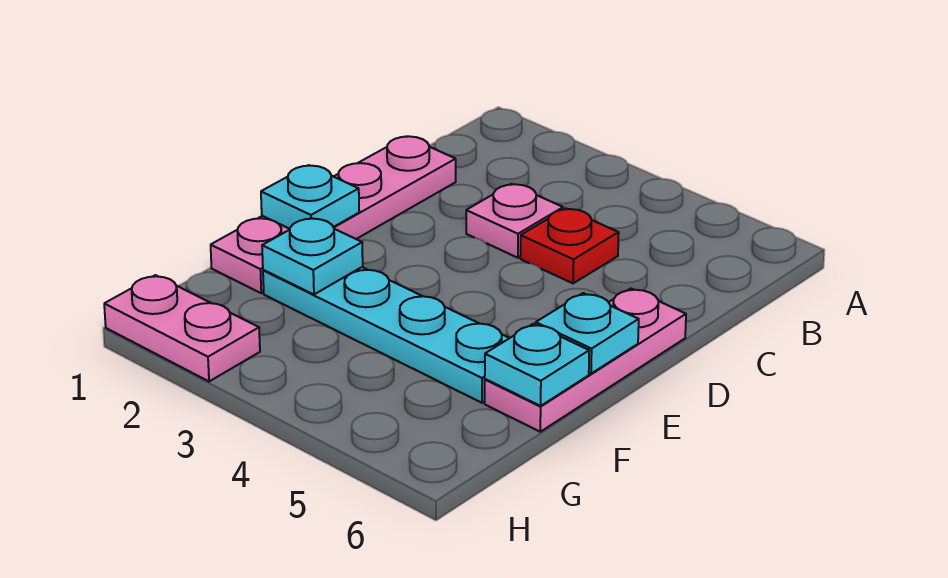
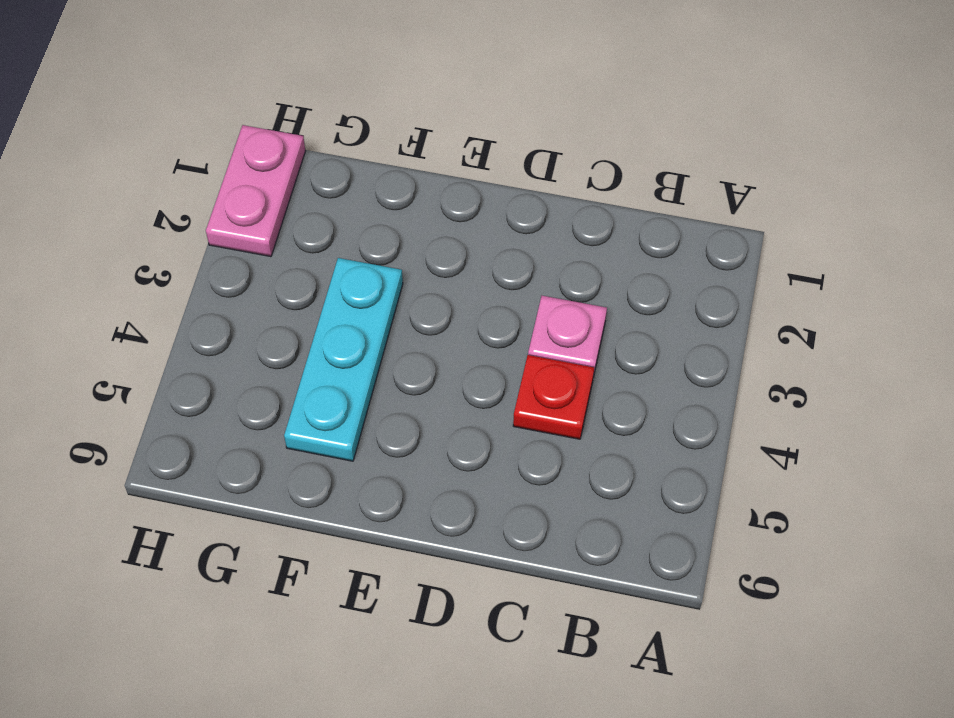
cyan plate F3:F5 level 1 -> cyan plate F2:F5 level 1
none -> pink plate C1:F1 level 1
none -> pink plate D6:F6 level 1

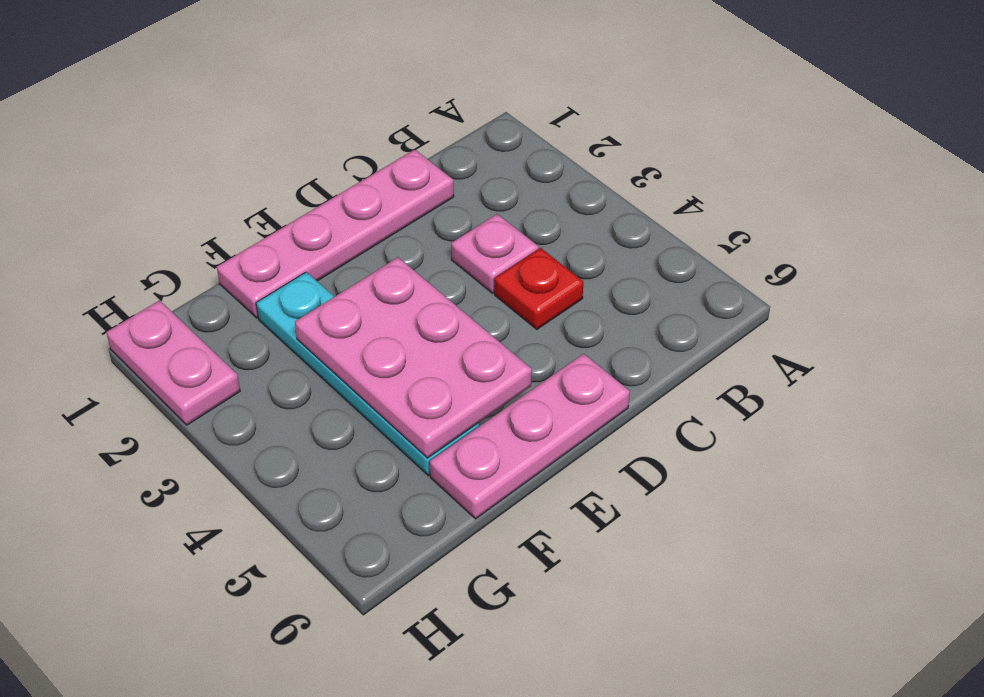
pink plate E3:F5 level 2 -> none
none -> cyan plate E1 level 2
none -> cyan plate E6 level 2

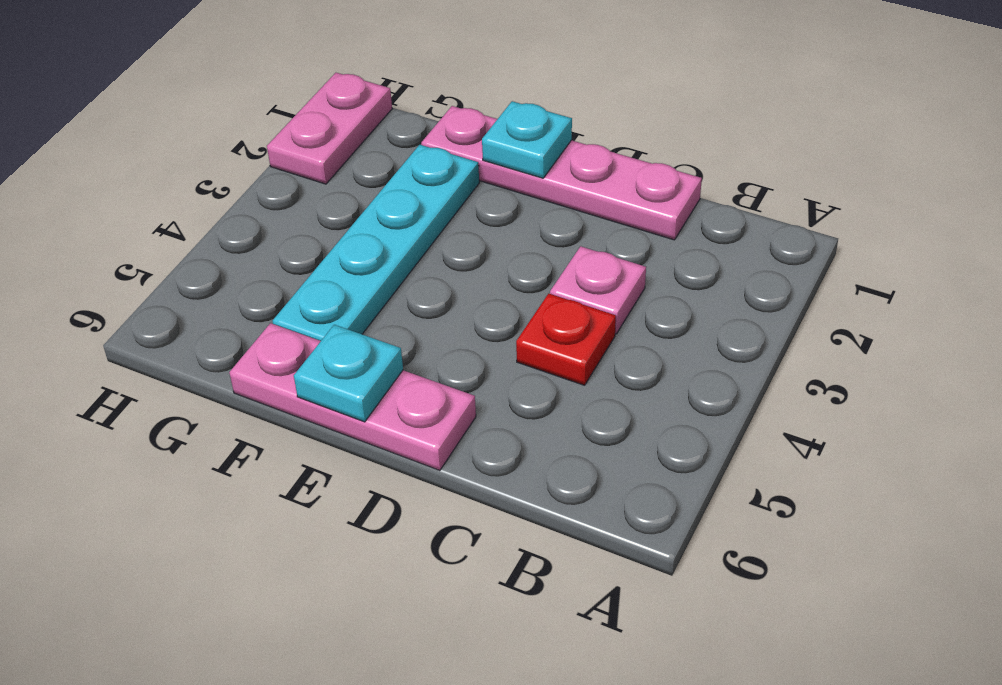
none -> cyan plate F2 level 2
none -> cyan plate F6 level 2

